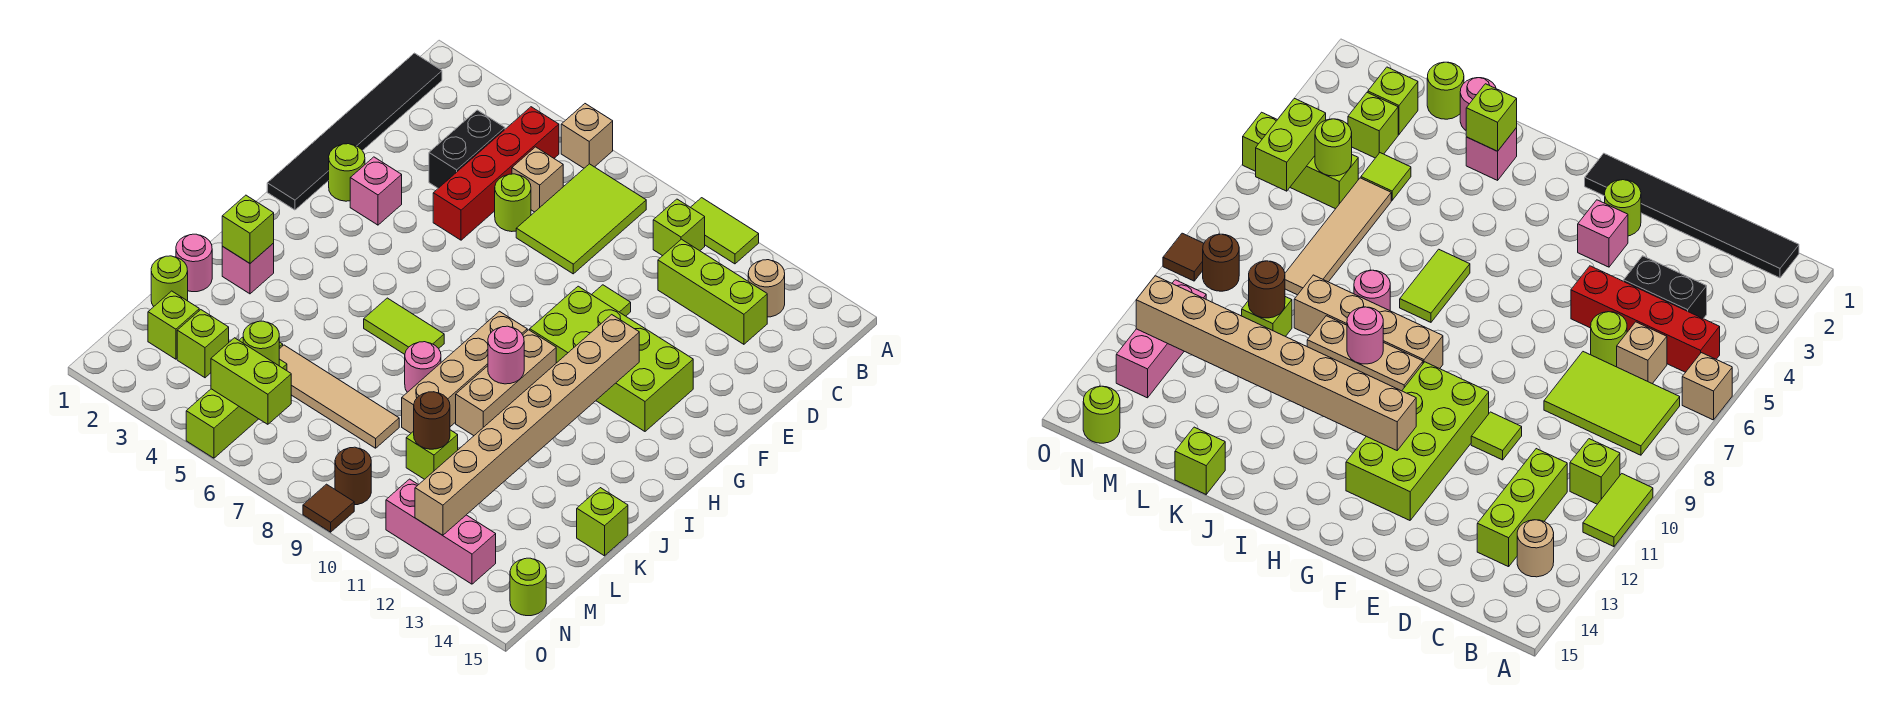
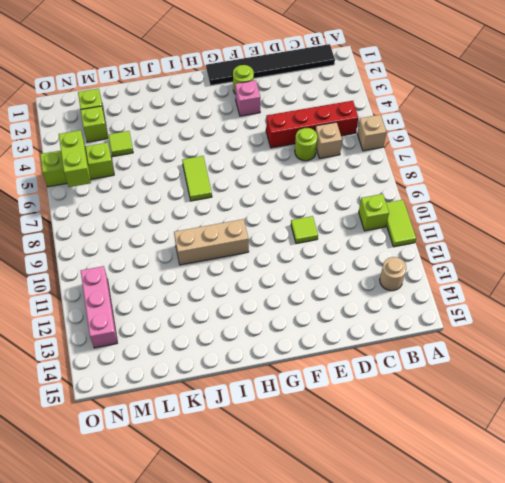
none -> lime tile B7:D8 level 1
none -> black brick C4:D4 level 1
none -> lime brick C11:C13 level 1
none -> lime brick F10:G13 level 1

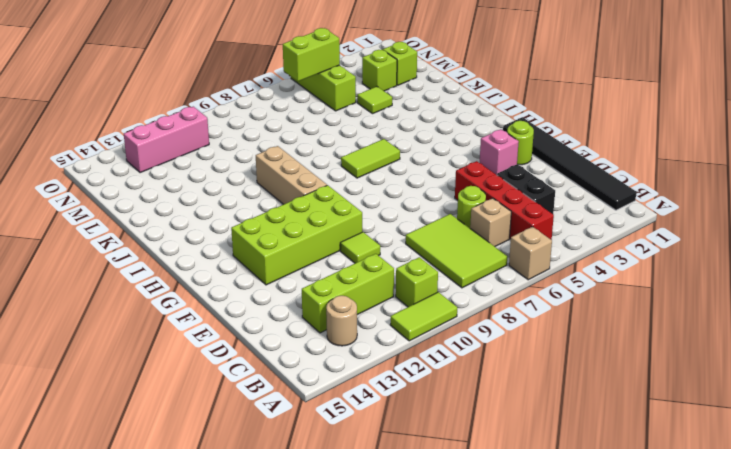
none -> tan brick H9:K9 level 1
none -> pink brick J2 level 1
none -> pink round brick J8 level 1
none -> pink round brick K1 level 1

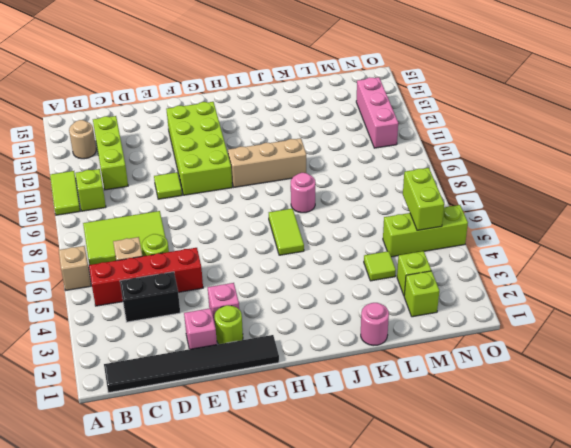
pink brick E2 level 1 -> pink brick J2 level 1
none -> tan brick H9:K9 level 1
none -> lime brick K15 level 1
none -> lime round brick L1 level 1
none -> tan tile L5:L8 level 1

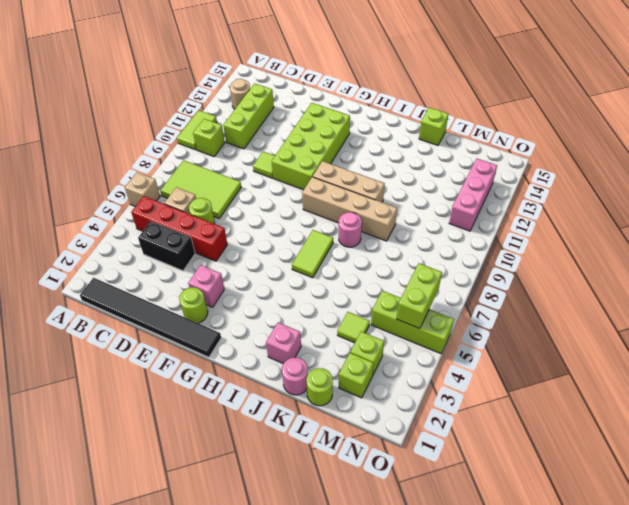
none -> tan tile L5:L8 level 1
none -> lime brick L10 level 1
none -> brown round brick N9 level 1
none -> lime round brick N15 level 1

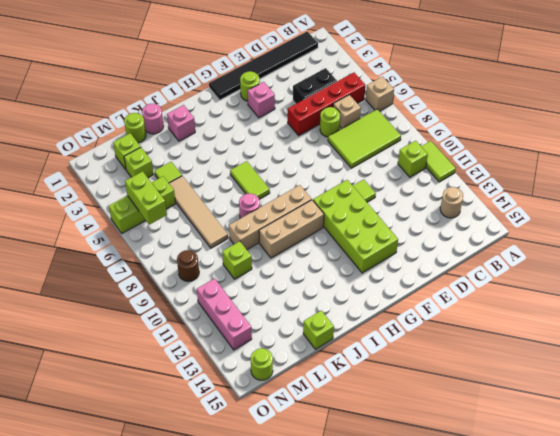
none -> lime brick C11:C13 level 1
none -> brown tile O9 level 1
none -> tan brick G12:N12 level 2
none -> pink round brick I10 level 2

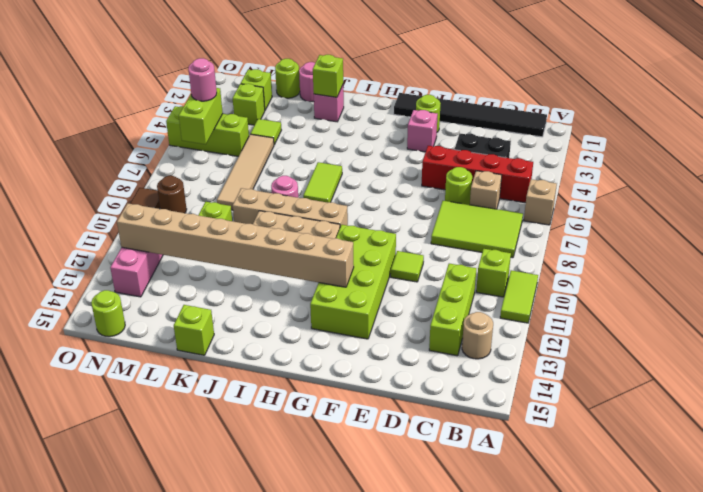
pink round brick N5 level 3 -> pink round brick I10 level 2
none -> brown round brick L10 level 2
none -> lime round brick M5 level 2

